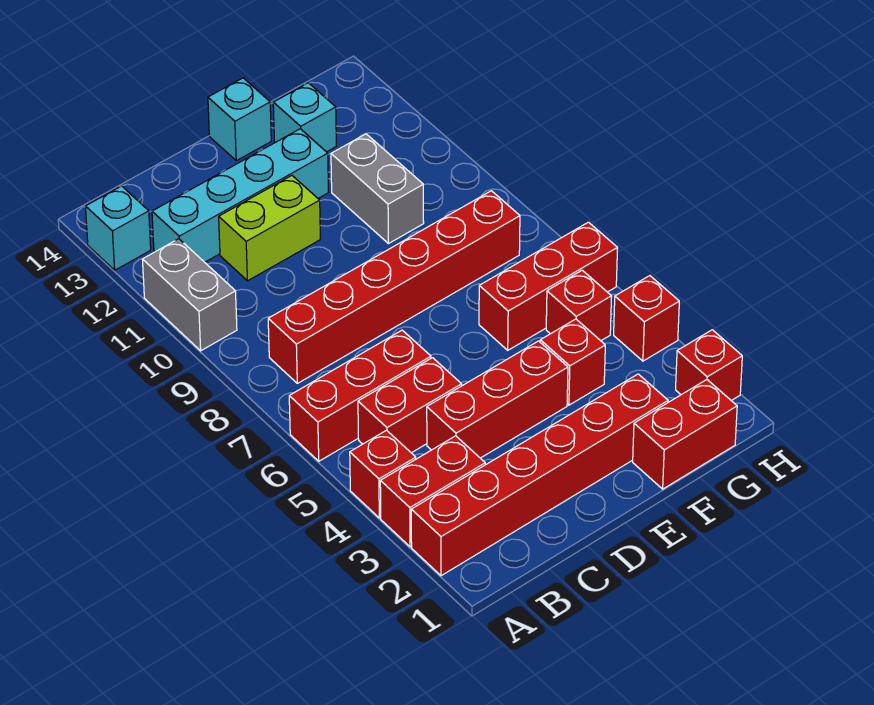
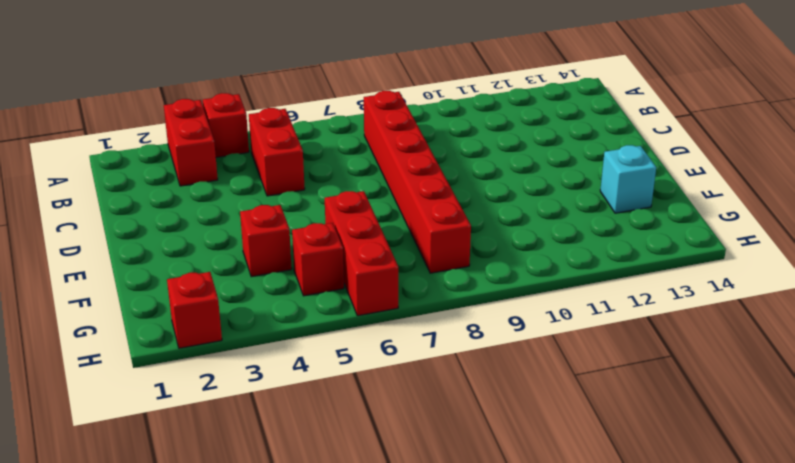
none -> red brick A2:F2 level 1
none -> red brick A6:C6 level 1
none -> grey brick A10:A11 level 1

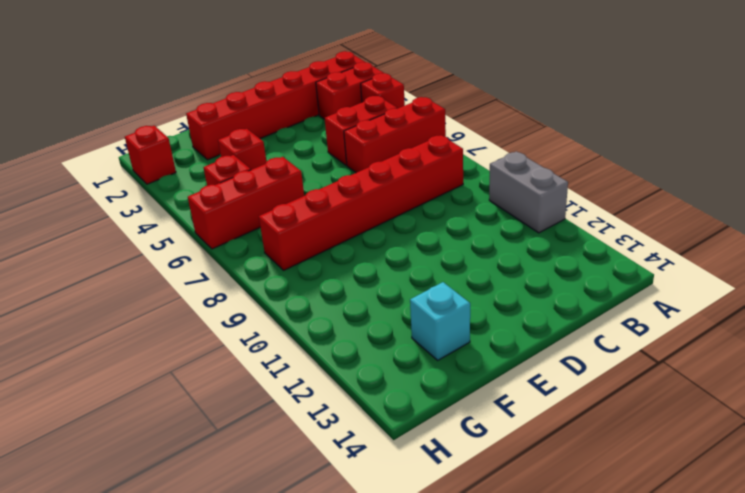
none -> cyan brick A13 level 1
none -> cyan brick B12:E12 level 1
none -> red brick C4:E4 level 1

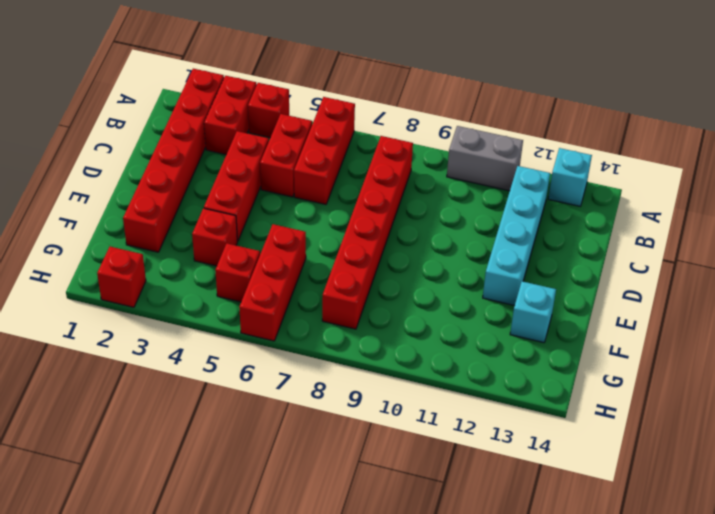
none -> lime brick C11:D11 level 1
none -> cyan brick E14 level 1
none -> red brick F1:G1 level 1

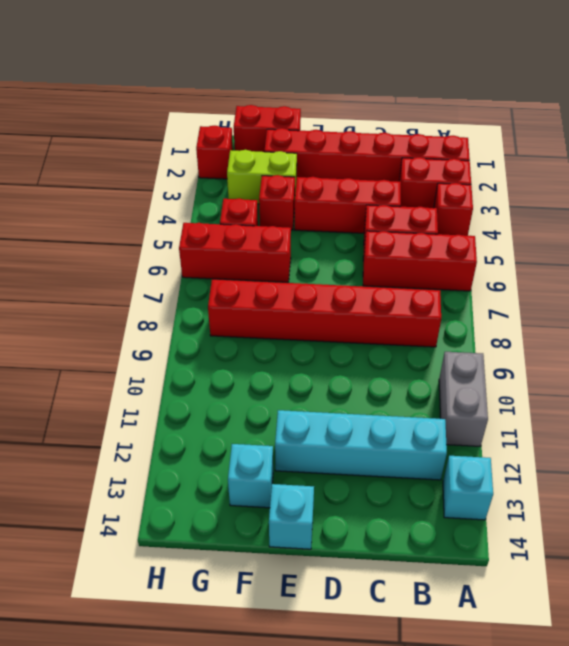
lime brick F3:G3 level 1 -> lime brick C11:D11 level 1
none -> grey brick F10:F11 level 1
none -> red brick H4 level 1

